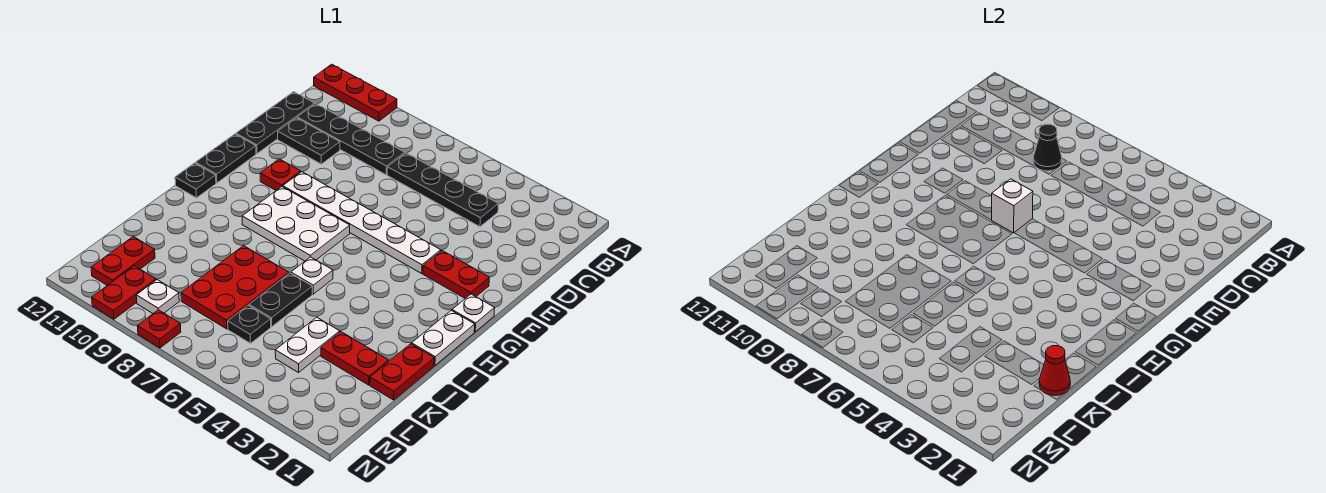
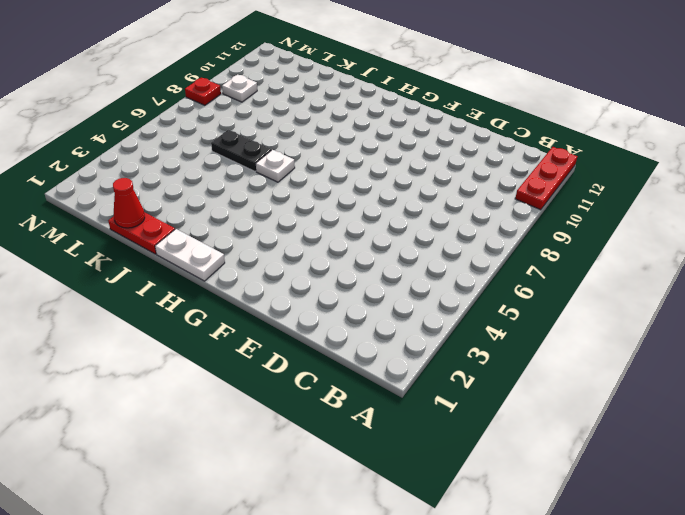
none -> black plate C4:C7 level 1
none -> black plate C8:C11 level 1
none -> black plate C12:E12 level 1

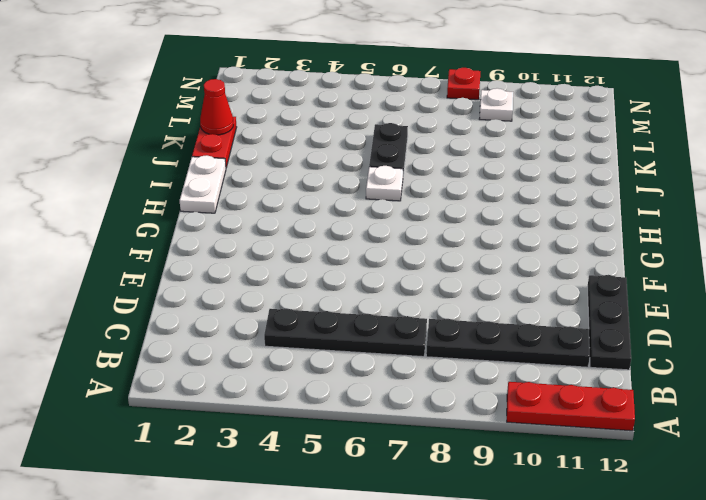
none -> black plate D10:D11 level 1
none -> red plate F2:F3 level 1
none -> white plate F4:F9 level 1

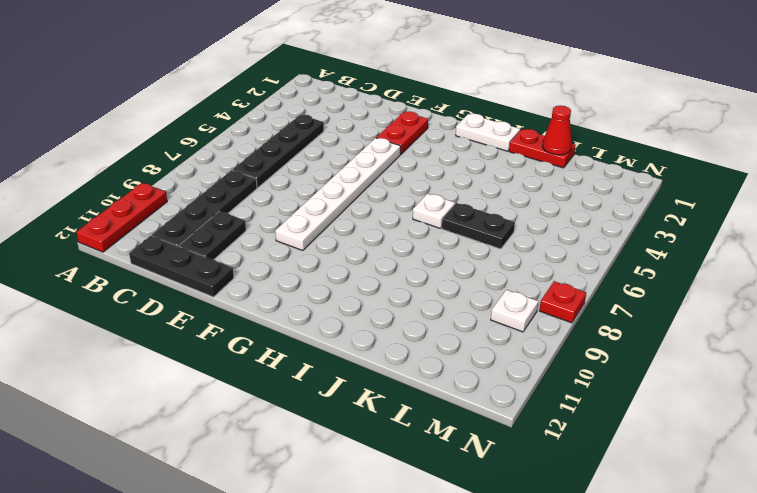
none -> red plate F10 level 1
none -> black plate F12:G12 level 1
none -> white plate G1 level 1

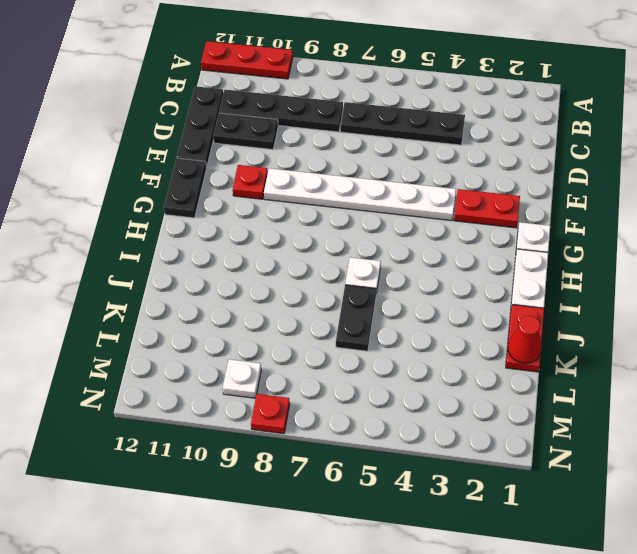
none -> white plate G7:H9 level 1
none -> black plate H12 level 1
none -> red plate J7:L8 level 1

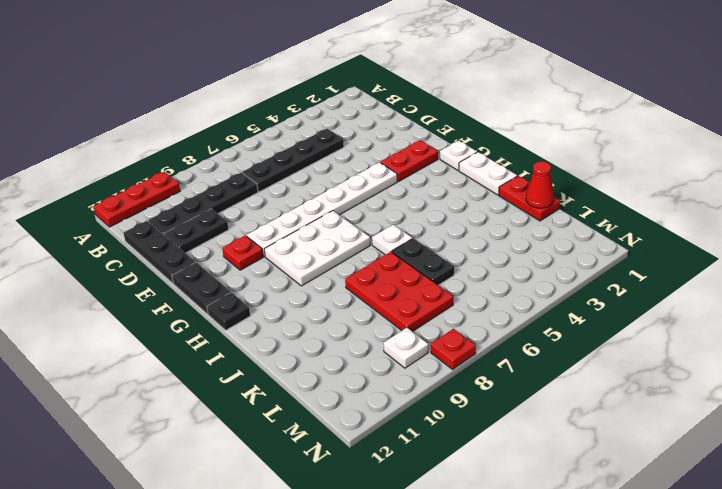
none -> red plate K2:K3 level 1
none -> white plate K4:L4 level 1
none -> black plate L6 level 1

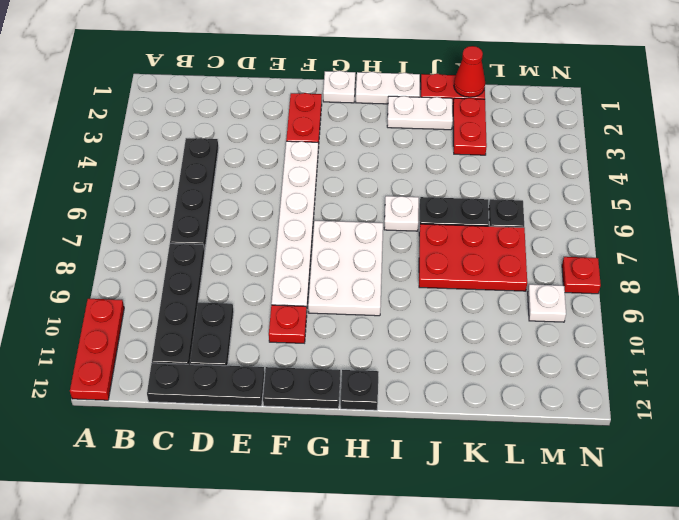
white plate I2:J2 level 1 -> white plate K4:L4 level 1
none -> red plate L11:M11 level 1
none -> red plate M10:N10 level 1
none -> black cone C8 level 2

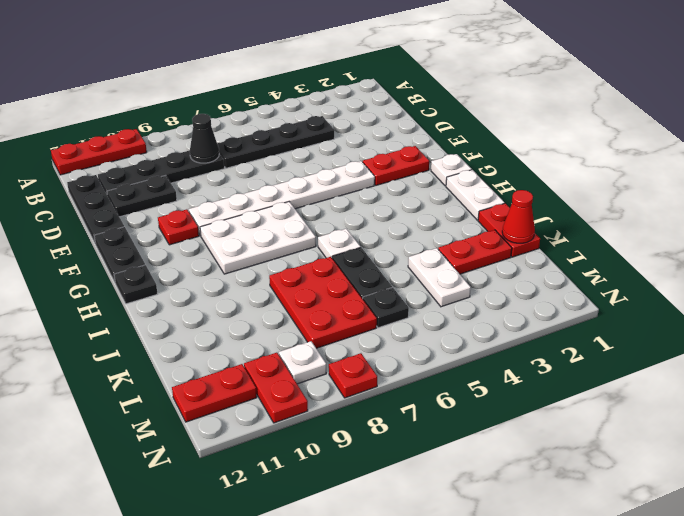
red plate M11:M12 level 1 -> red plate L11:M11 level 1
none -> white brick F7 level 2

